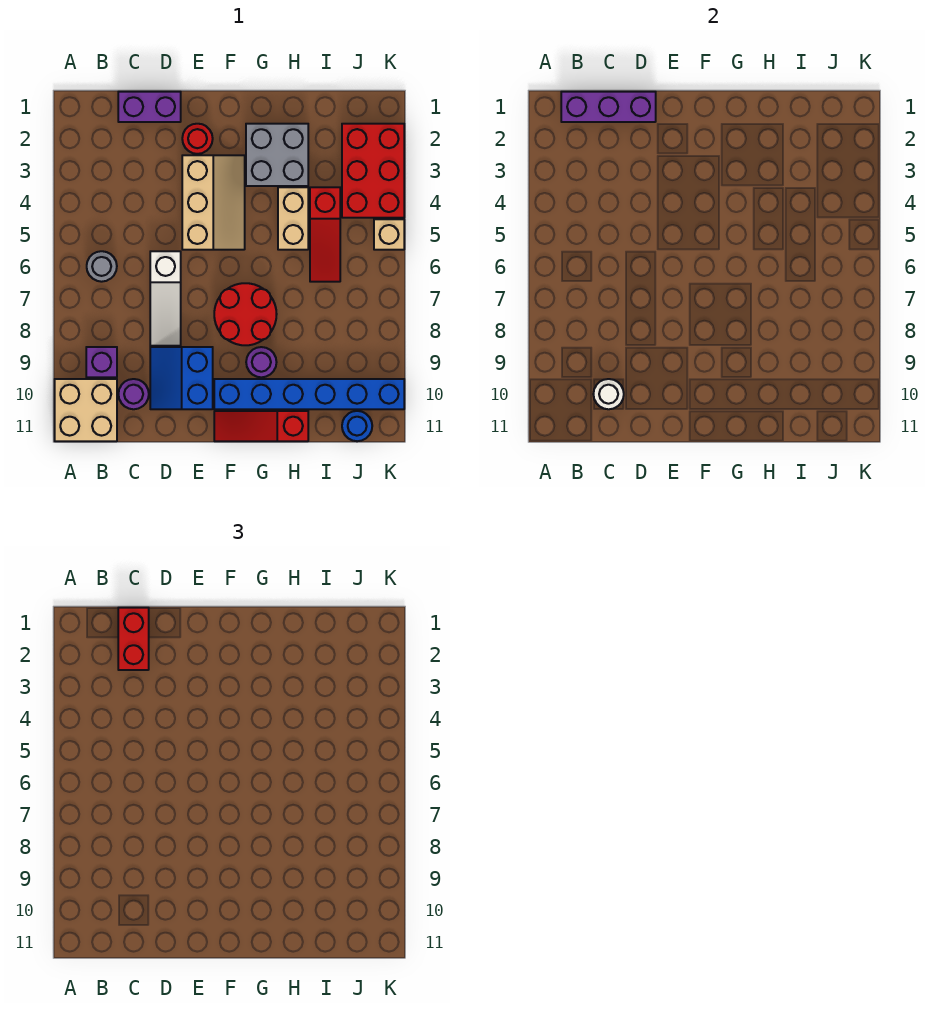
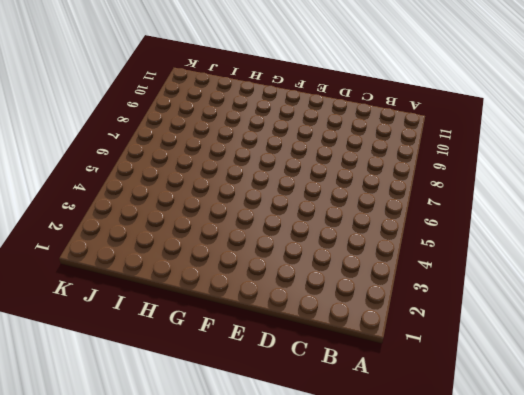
none -> tan brick A10:B11 level 1
none -> grey round brick B6 level 1
none -> purple brick B9 level 1

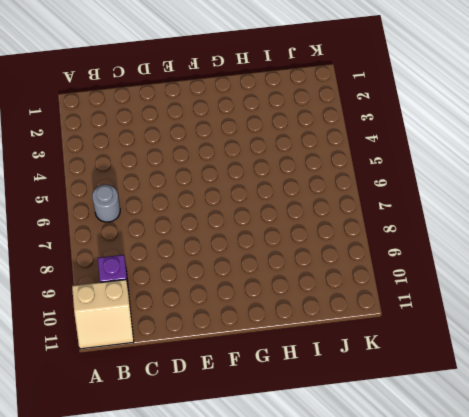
tan slope A10:B11 level 1 top 10 -> tan brick A10:B11 level 1
none -> purple brick C1:D1 level 1
none -> purple round brick C10 level 1
none -> white slope D6:D8 level 1 top 6

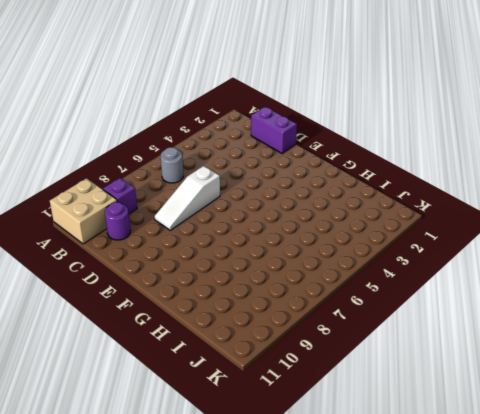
none -> blue slope D9:E10 level 1 top E
none -> red round brick E2 level 1
none -> tan slope E3:F5 level 1 top E

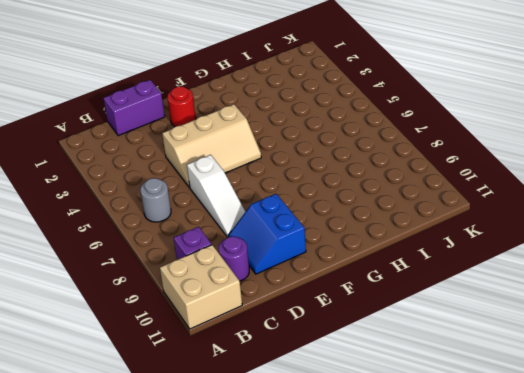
tan slope D4:F5 level 1 top 4 -> tan slope E3:F5 level 1 top E
none -> red round brick F7:G8 level 1
none -> blue brick F10:K10 level 1
none -> red slope F11:H11 level 1 top H

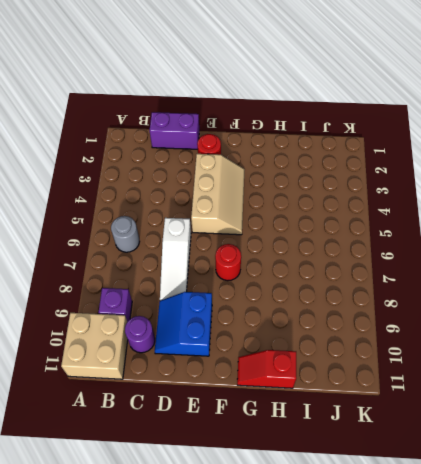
red round brick F7 level 1 -> red round brick F7:G8 level 1
red slope G11:H11 level 1 top H -> red slope F11:H11 level 1 top H
none -> blue brick F10:K10 level 1
none -> grey brick G2:H3 level 1
none -> purple round brick G9 level 1

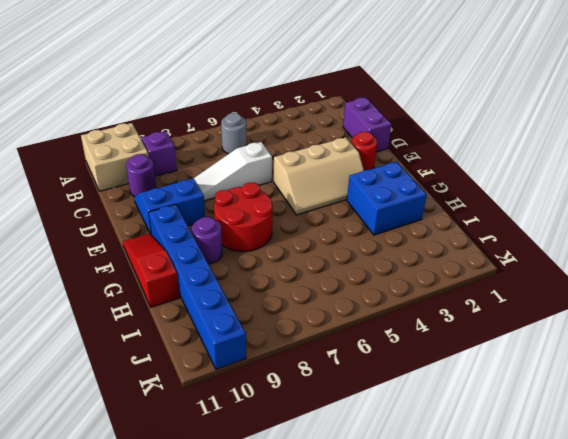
blue brick G2:H3 level 1 -> grey brick G2:H3 level 1
none -> tan brick H4:H5 level 1
none -> red slope I4:I6 level 1 top 4
none -> red brick J2:K4 level 1

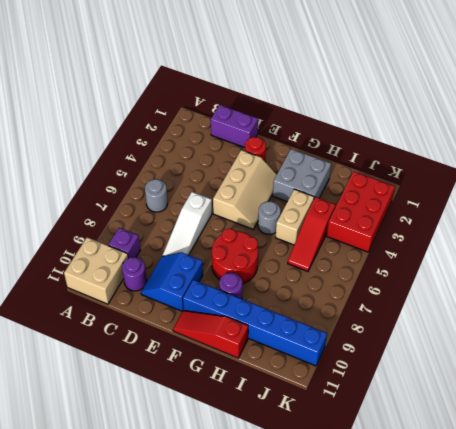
grey round brick G5 level 1 -> none
none -> blue round brick J11 level 1
none -> tan brick K5 level 1
none -> purple brick B1:D1 level 2

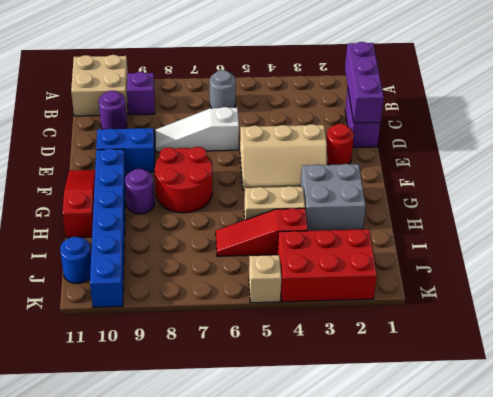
none -> white round brick C10 level 2
none -> red brick C1:C2 level 3

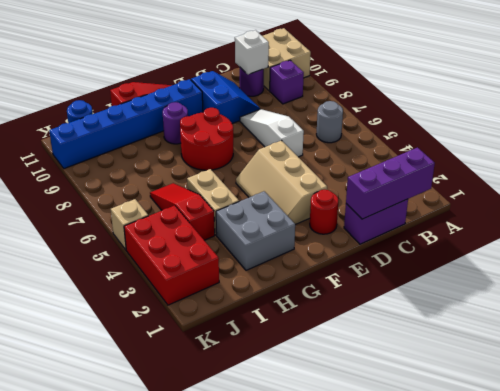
white brick C10 level 2 -> white round brick C10 level 2
none -> red brick C1:C2 level 3

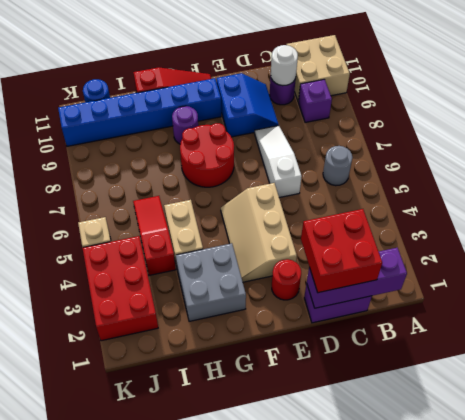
red brick C1:D2 level 3 -> red brick C1:C2 level 3

